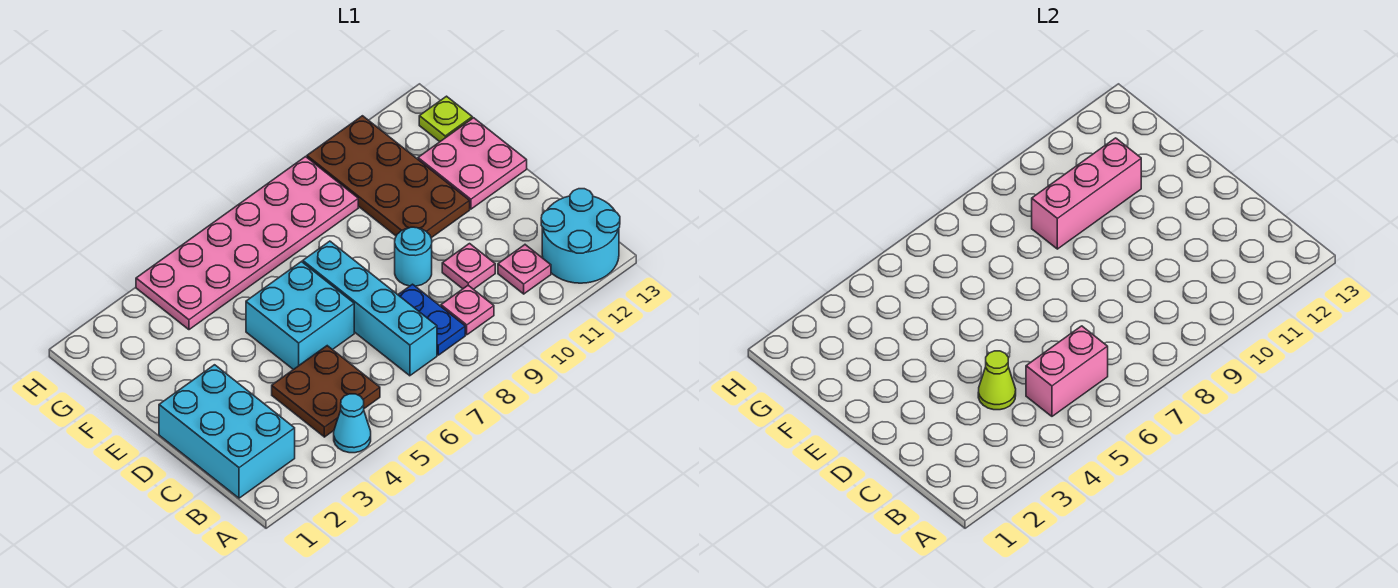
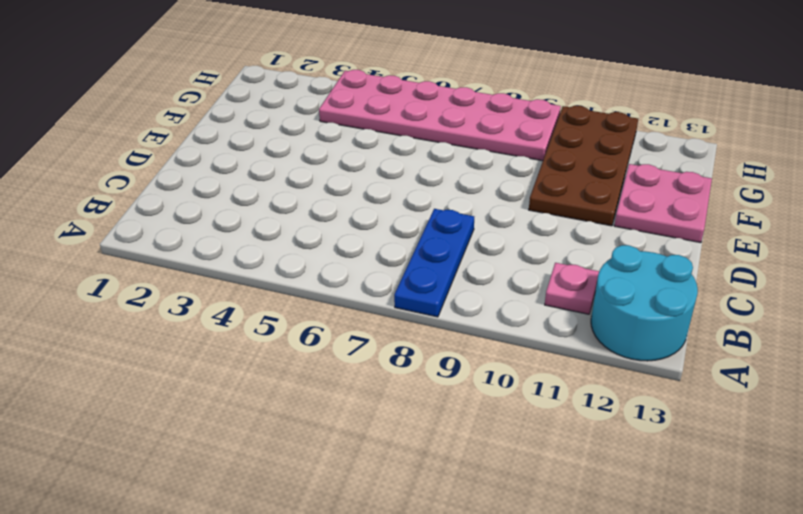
blue plate A8:C8 level 1 -> blue plate B8:C8 level 1
none -> cyan cone A4 level 1
none -> cyan brick B1:D2 level 1
none -> brown plate B4:C5 level 1

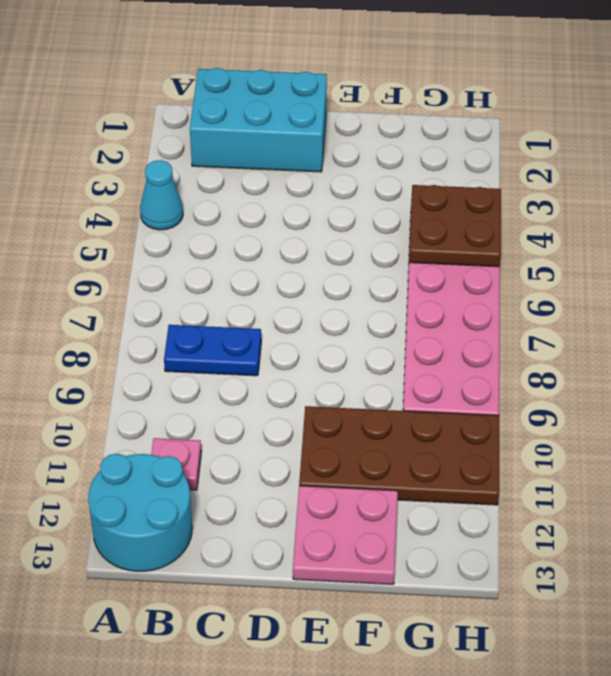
brown plate G4:H5 level 2 -> brown plate B4:C5 level 1
none -> cyan brick B7:E7 level 1
none -> pink plate B9 level 1
none -> pink plate C10 level 1

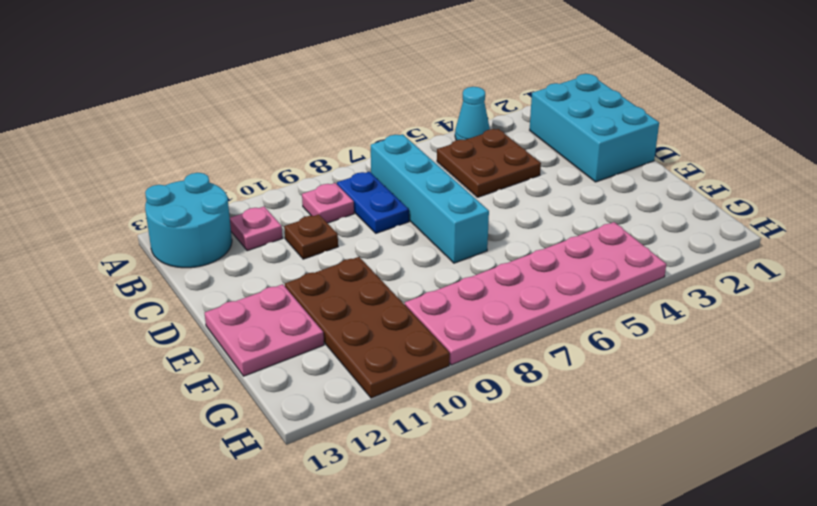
brown plate C10 level 1 -> pink plate C10 level 1
none -> cyan brick D5:E6 level 1
none -> cyan round brick D9 level 1
none -> lime plate G13 level 1

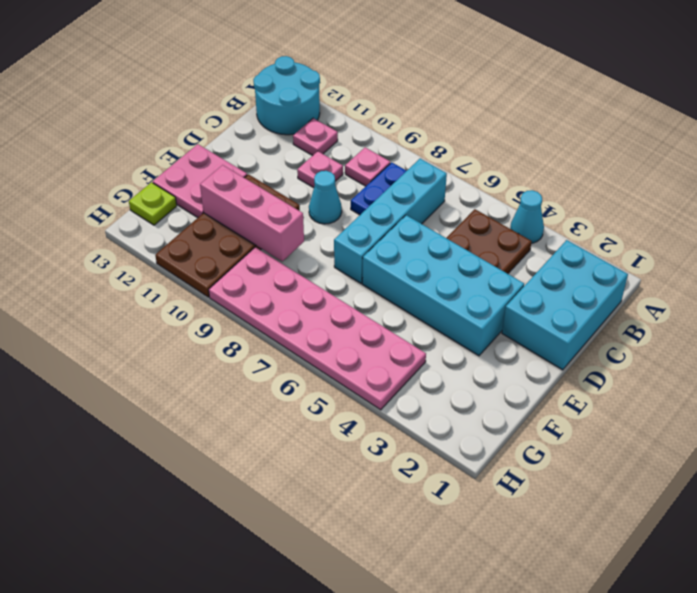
cyan brick D3:E6 level 1 -> cyan brick D5:E6 level 1
cyan cone D9 level 1 -> cyan round brick D9 level 1
none -> pink brick B5:B6 level 2
none -> lime cone C4 level 2

